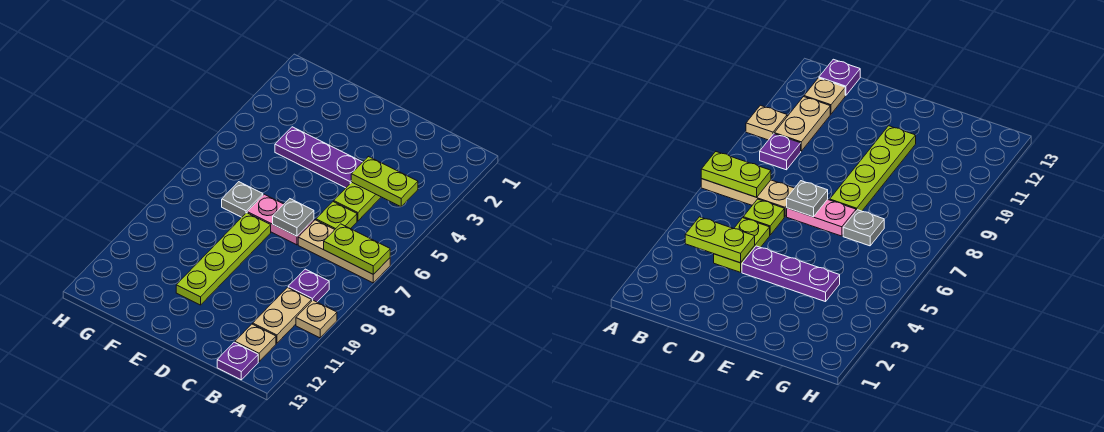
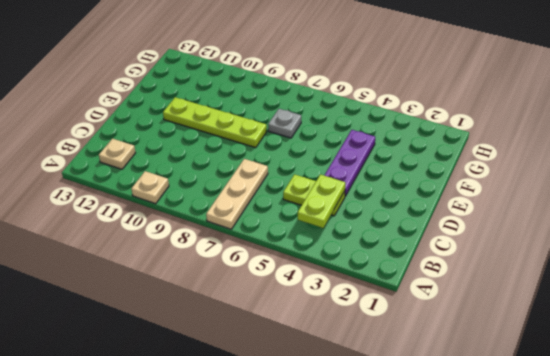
none -> purple plate B9 level 1
none -> tan plate B10:B11 level 1
none -> purple plate B13 level 1

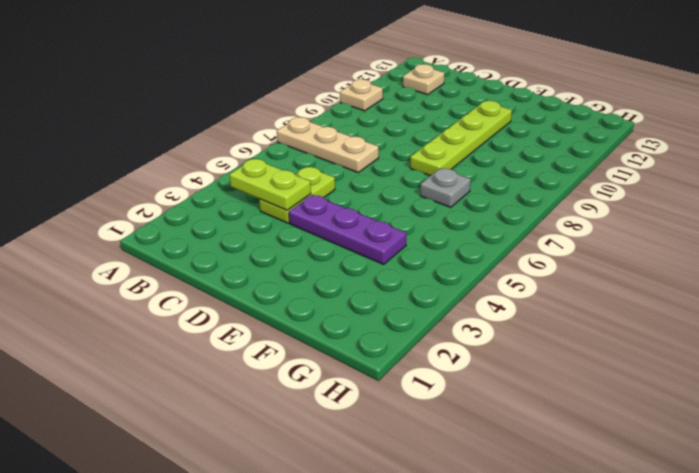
none -> purple plate B9 level 1
none -> tan plate B10:B11 level 1
none -> purple plate B13 level 1

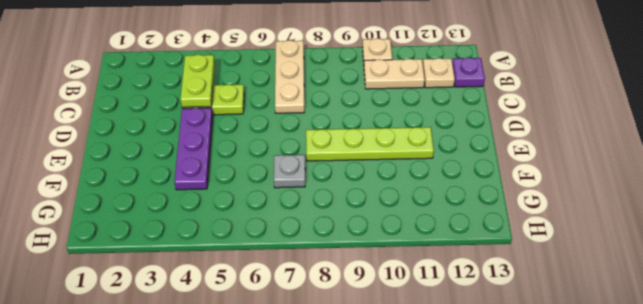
none -> purple plate B9 level 1
none -> lime plate C6 level 1
none -> pink plate D7:E7 level 1

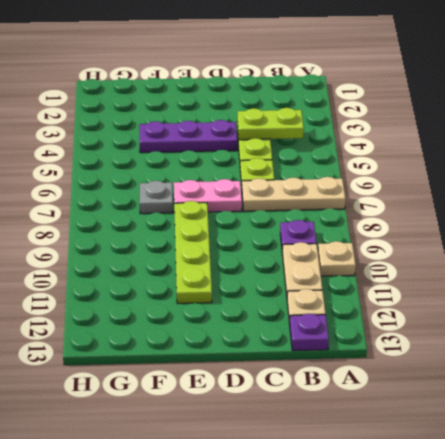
none -> lime plate A7:B7 level 2
none -> grey plate D7 level 2

